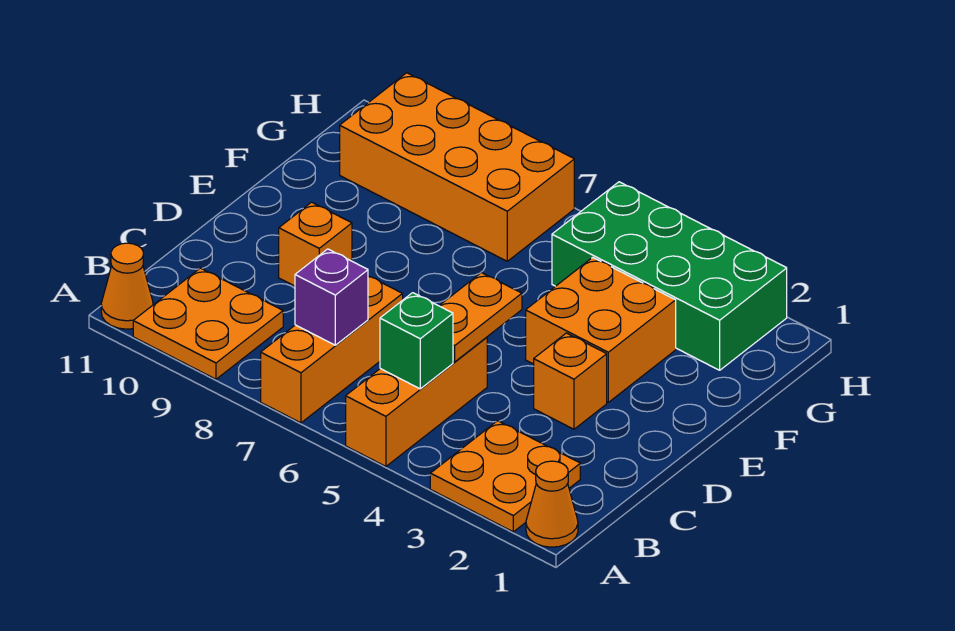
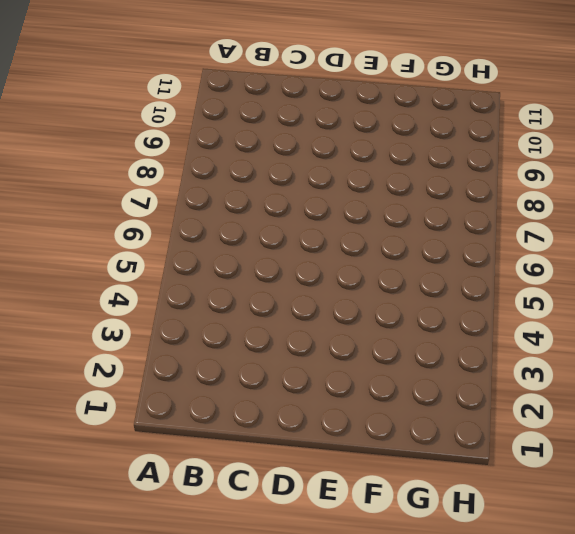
none -> orange cone A1 level 1
none -> orange plate A2:B3 level 1
none -> orange brick A5:C5 level 1

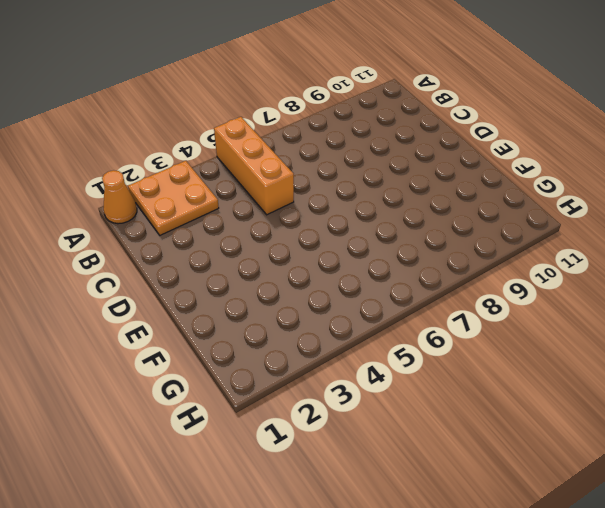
none -> orange brick A7:C7 level 1
none -> orange plate A9:B10 level 1
none -> orange cone A11 level 1

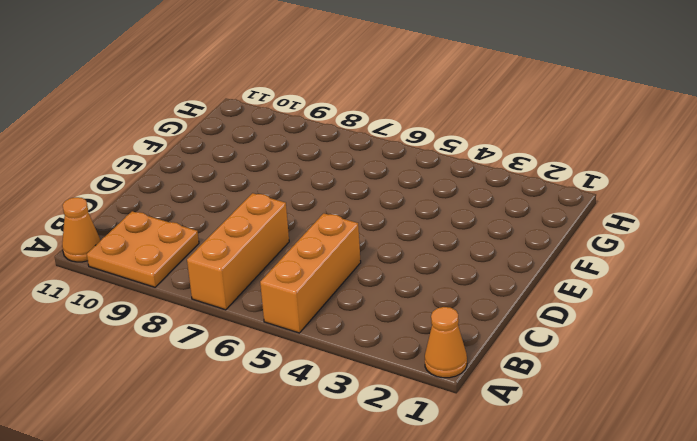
none -> orange plate A2:B3 level 1
none -> orange brick D3 level 1
none -> orange brick D9 level 1

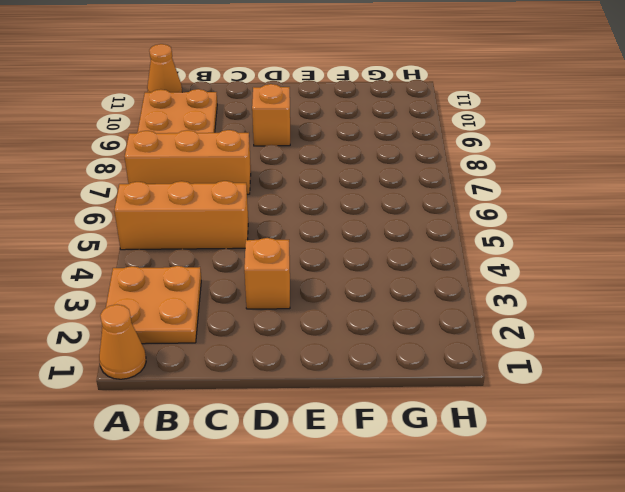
none -> orange brick E3:F4 level 1
none -> green brick G2:H5 level 1
none -> orange brick G7:H10 level 1

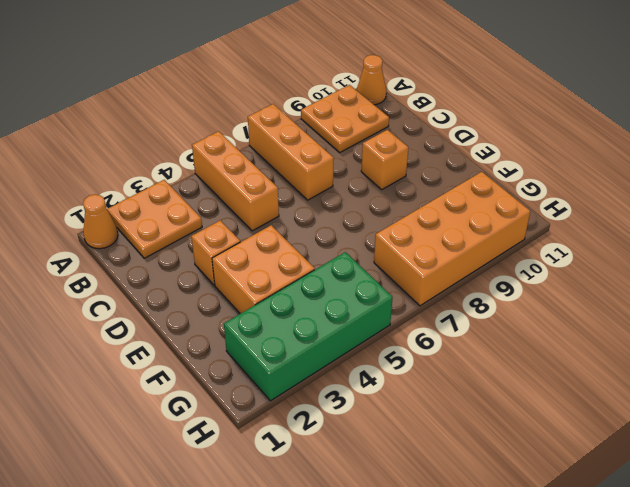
none -> green brick B5 level 2
none -> purple brick B7 level 2
none -> orange plate C5:D5 level 2

